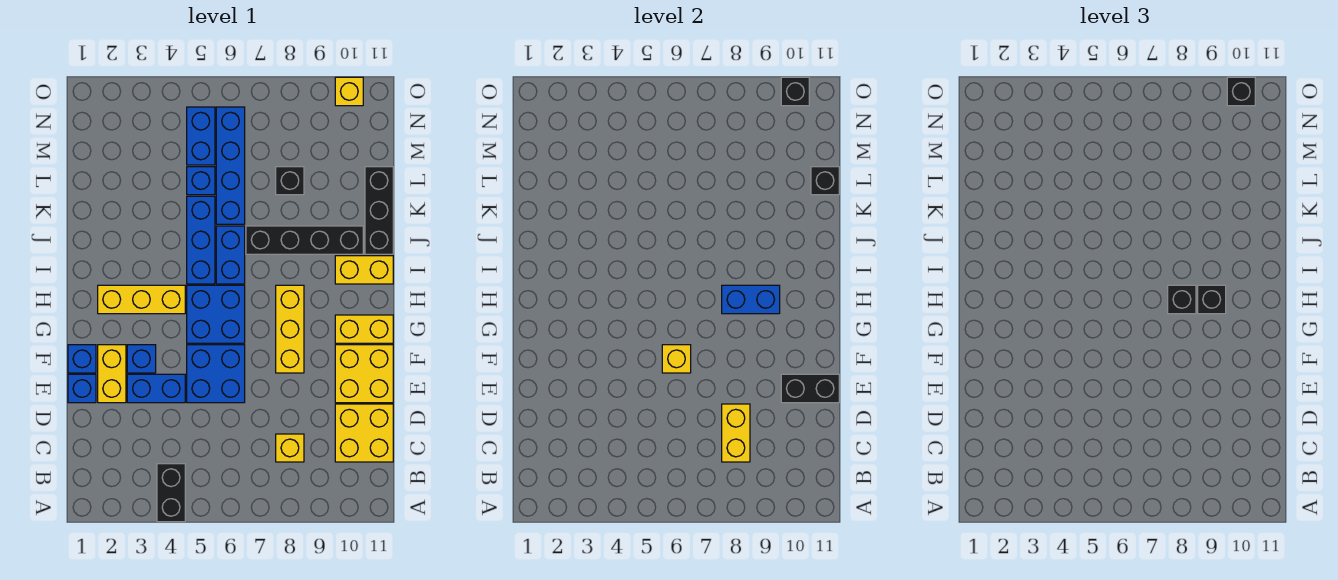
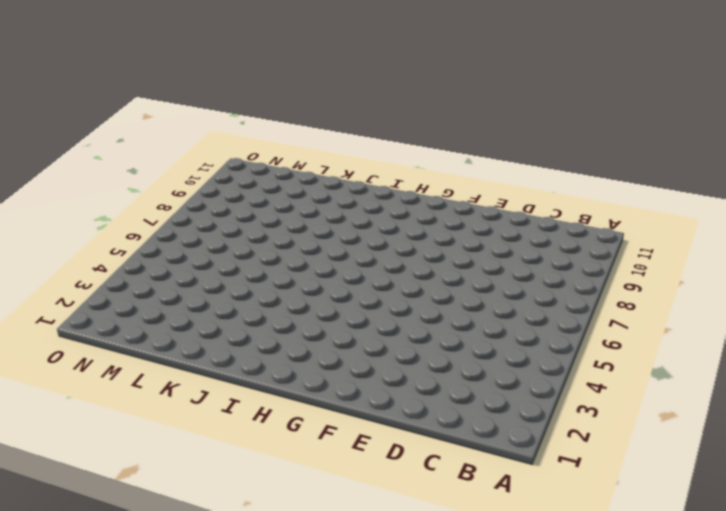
none -> black brick A4:B4 level 1
none -> yellow brick C8 level 1
none -> yellow brick C10:D11 level 1
none -> blue brick E1 level 1

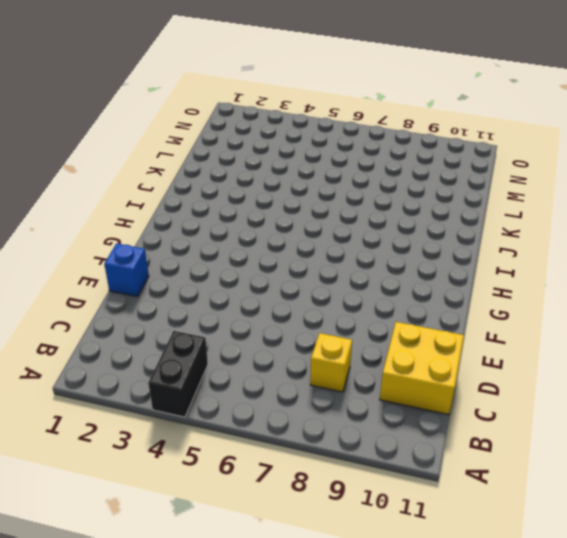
none -> yellow brick E2:F2 level 1
none -> blue brick E3:E4 level 1
none -> blue brick E5:F6 level 1
none -> yellow brick E10:F11 level 1

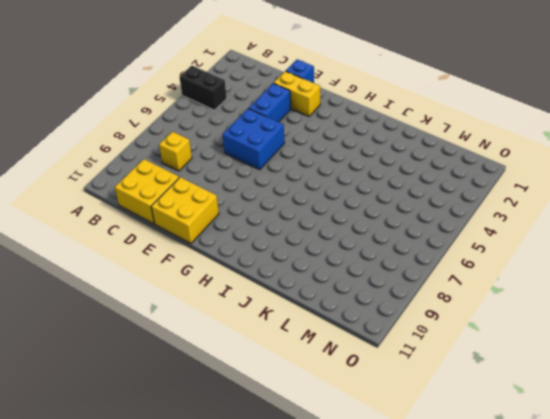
none -> blue brick F1 level 1
none -> blue brick F3 level 1
none -> yellow brick F8:H8 level 1
none -> blue brick G5:H6 level 1

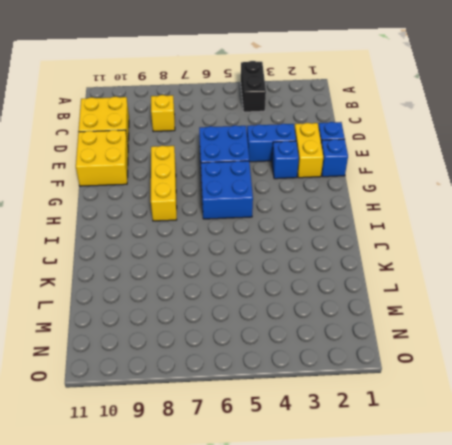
none -> yellow brick G10:G11 level 1
none -> yellow brick H2:H4 level 1
none -> blue brick I5:K5 level 1
none -> blue brick I6:J6 level 1

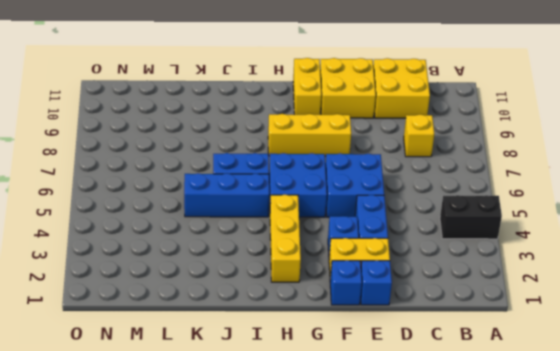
none -> yellow brick I10:I11 level 1
none -> black brick J7:J10 level 1
none -> black brick J11:L11 level 1
none -> blue brick K6:N6 level 1

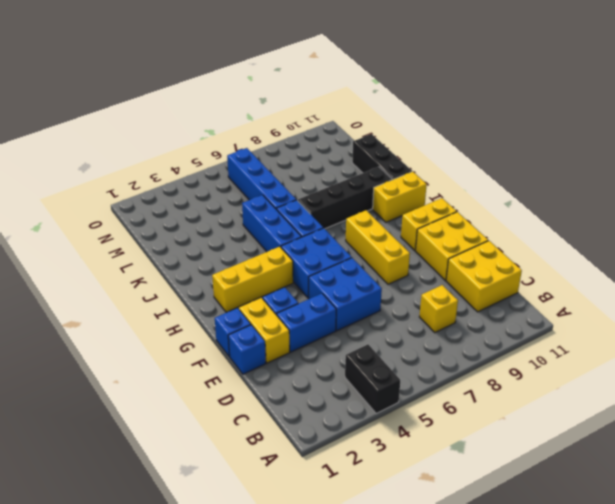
none -> blue brick L5 level 1
none -> black brick L8 level 1
none -> blue brick M5:N5 level 1
none -> yellow brick O10 level 1

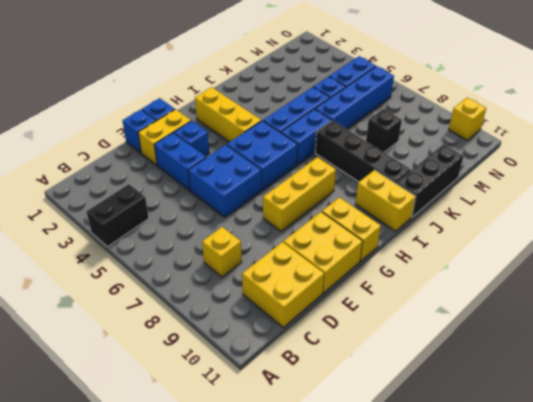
none -> yellow brick C8:D8 level 2
none -> black brick E10:E11 level 2
none -> yellow brick F6 level 2
none -> blue brick H8:H9 level 2

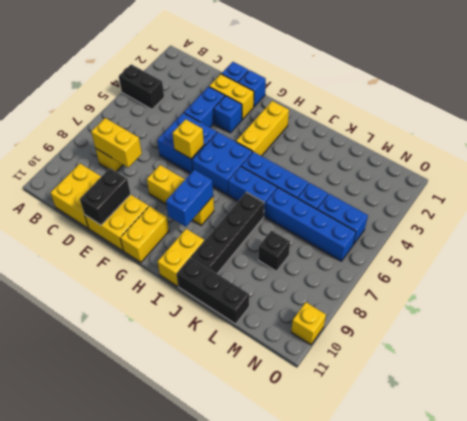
none -> black brick L11 level 2
none -> black brick O10 level 2
none -> black brick H8 level 3
none -> black brick H9 level 3

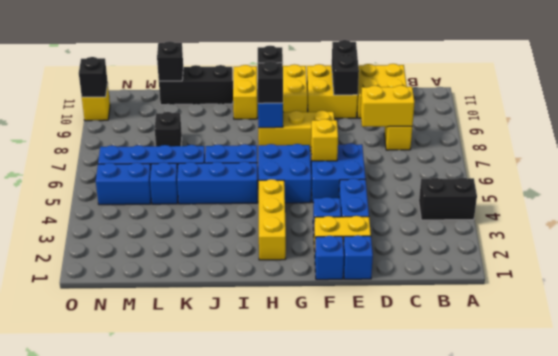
none -> black brick J7:J10 level 1
none -> black brick O10 level 3

